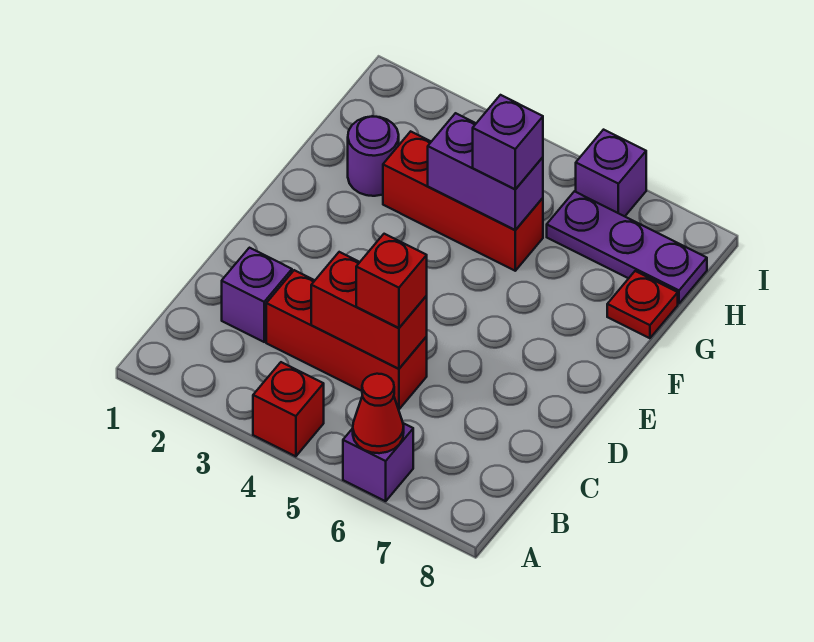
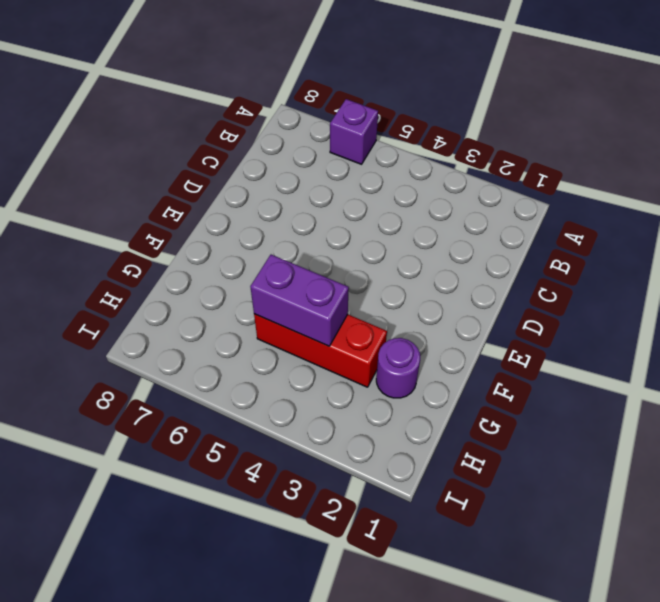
none -> red brick A4 level 1
none -> purple brick C2 level 1
none -> red brick C3:C5 level 1

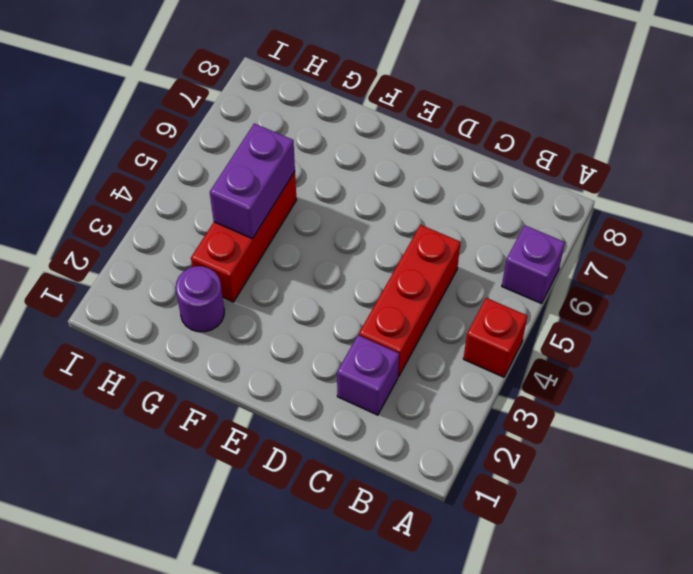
none -> red plate G8 level 1
none -> purple plate H6:H8 level 1
none -> purple brick I6 level 1

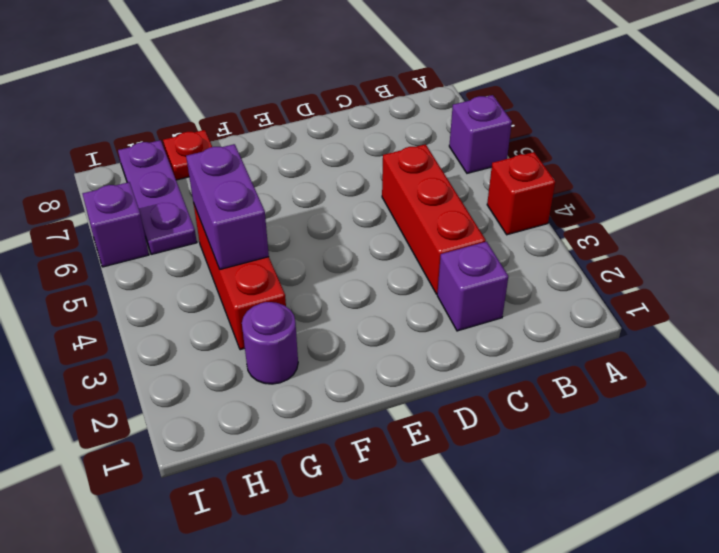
none -> red cone A6 level 2
none -> red brick C4:C5 level 2
none -> red brick C5 level 3

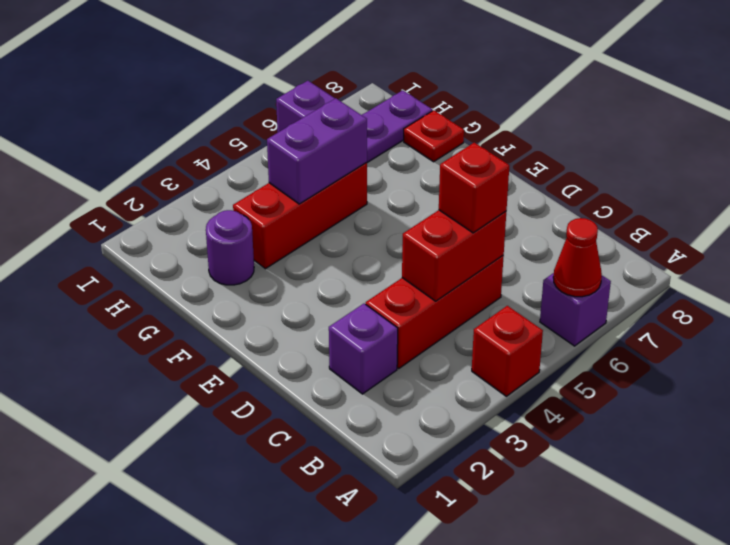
none -> purple brick G5 level 3

